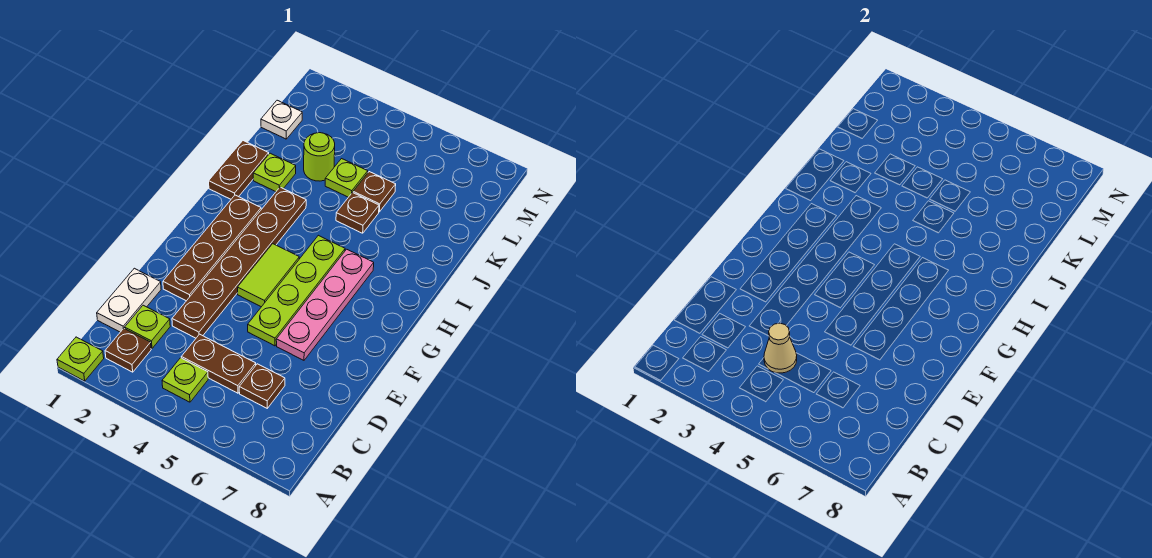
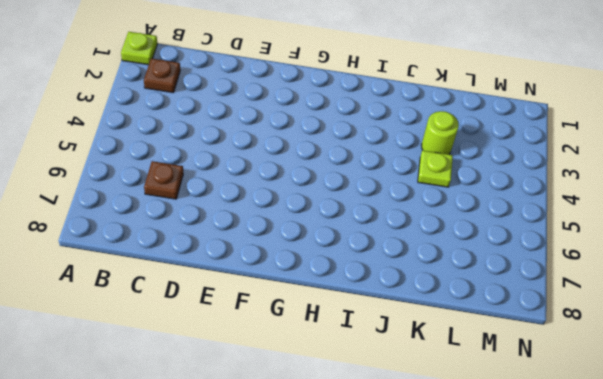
none -> lime plate B4 level 1
none -> white plate C1:D1 level 1
none -> lime plate C2 level 1

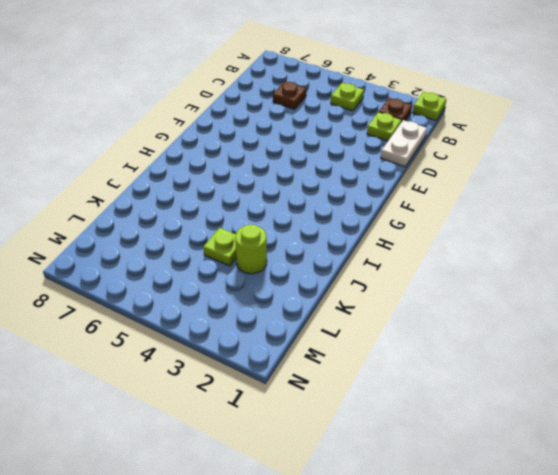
none -> brown plate C4:C5 level 1
none -> brown plate D3:I3 level 1
none -> brown plate E2:H2 level 1

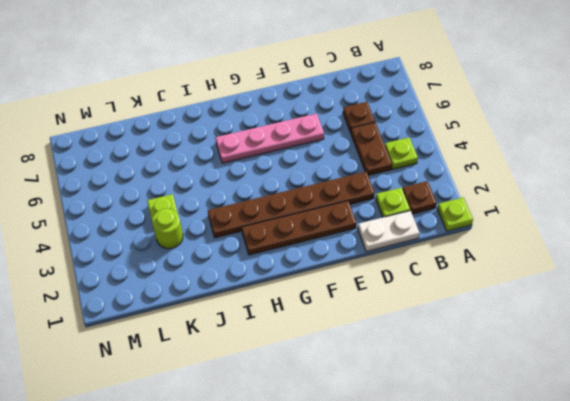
none -> lime plate E5:H5 level 1
none -> lime tile F4:G4 level 1
none -> brown plate I1:J1 level 1

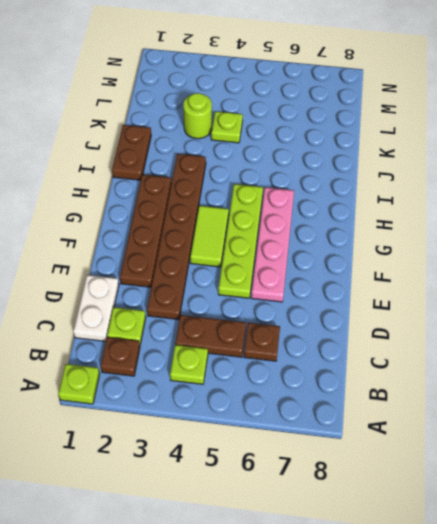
none -> lime plate J2 level 1
none -> brown plate J5 level 1
none -> brown plate K5 level 1

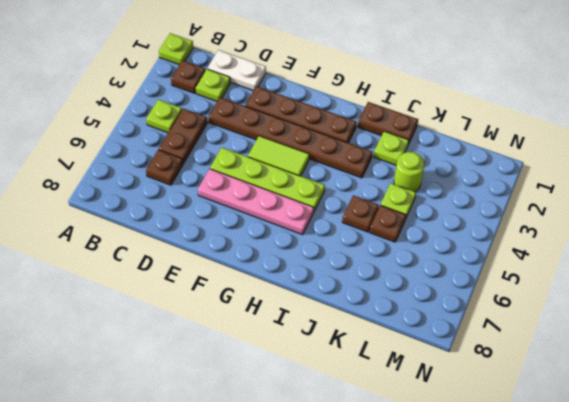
none -> white plate L1 level 1
none -> tan cone C4 level 2

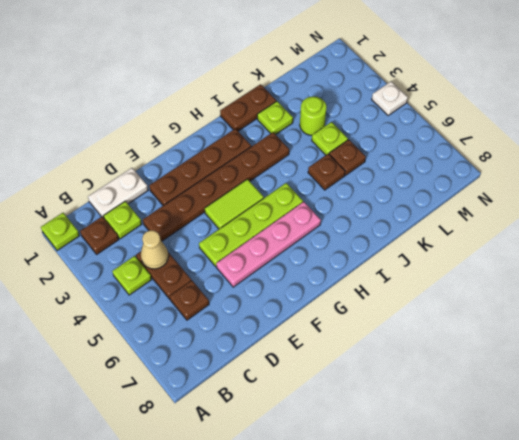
white plate N4 level 1 -> white plate L1 level 1

